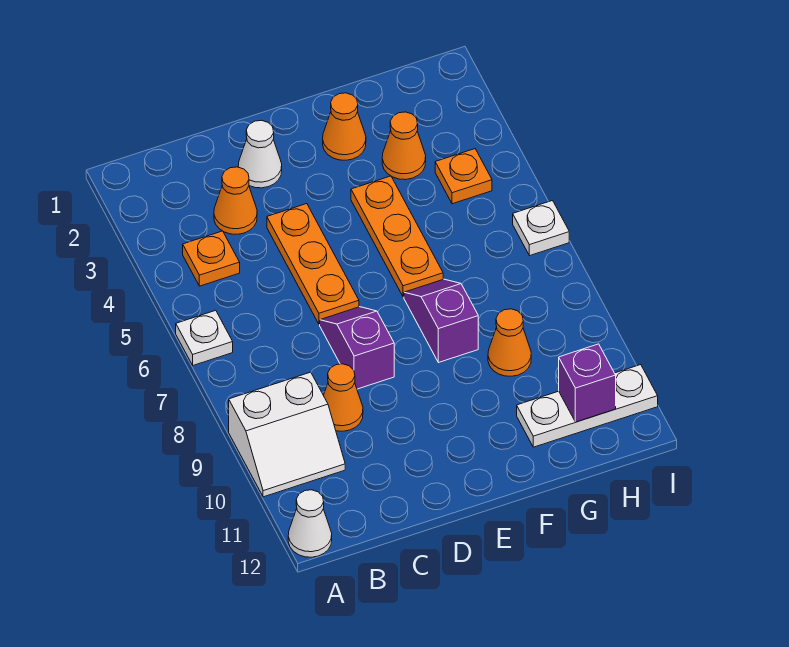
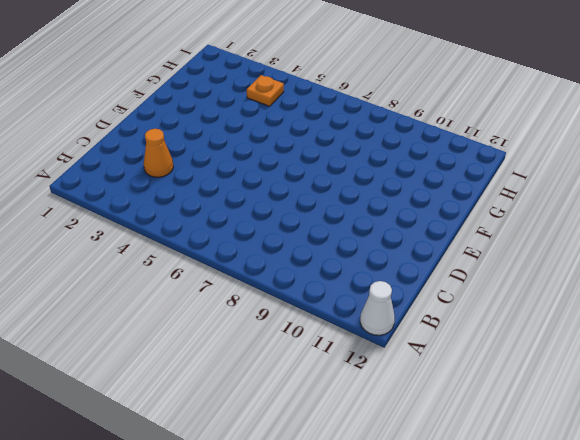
none -> white plate A6 level 1
none -> white slope A9:B10 level 1 top 9
none -> orange plate B4 level 1

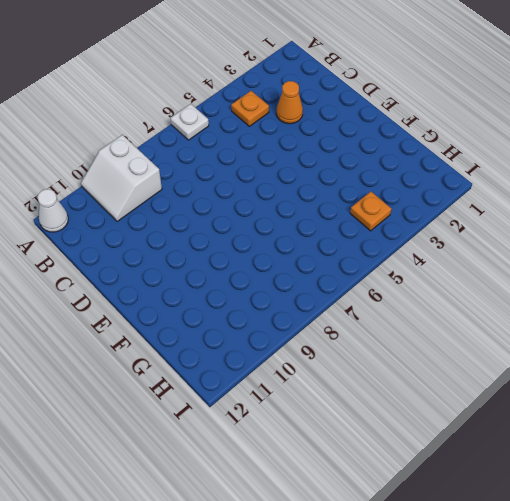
none -> orange cone C9 level 1
none -> white cone D2 level 1
none -> orange plate D4:D6 level 1

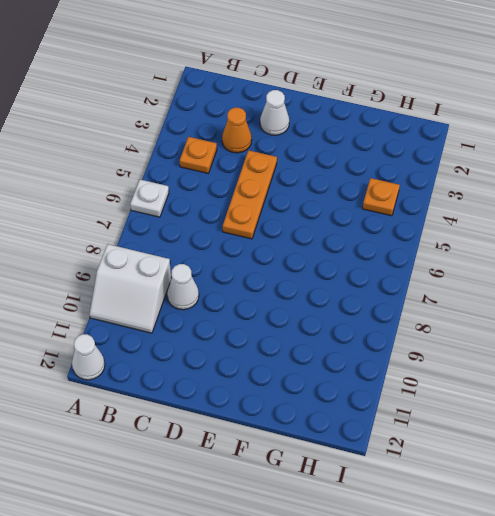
white cone C9 level 1 -> orange cone C9 level 1
none -> purple slope D7:D8 level 1 top 8
none -> orange cone F2 level 1
none -> orange plate F4:F6 level 1

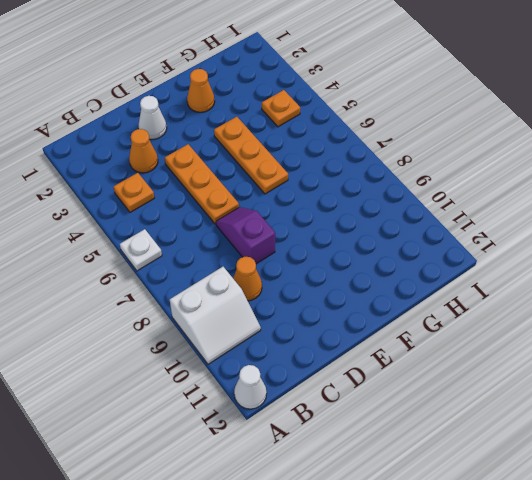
none -> purple slope F7:F8 level 1 top 8
none -> orange cone G3 level 1
none -> orange cone G9 level 1

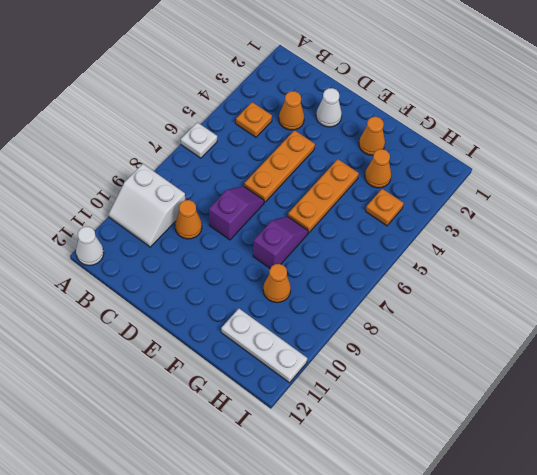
none -> white plate I6 level 1
none -> purple brick H11 level 2

